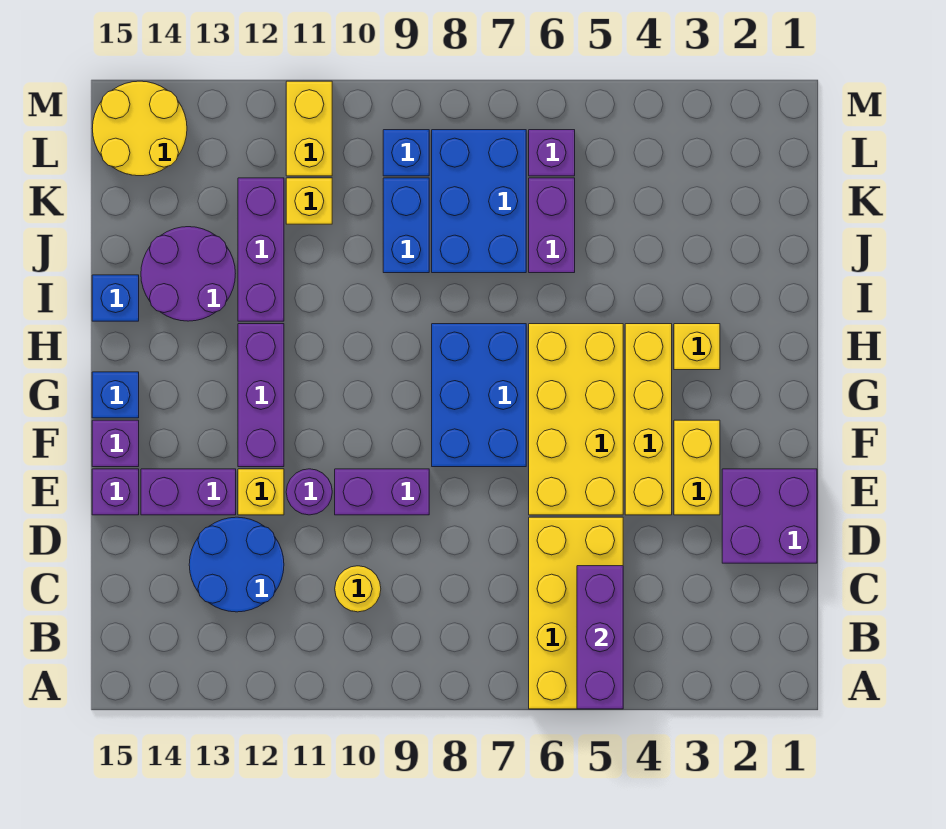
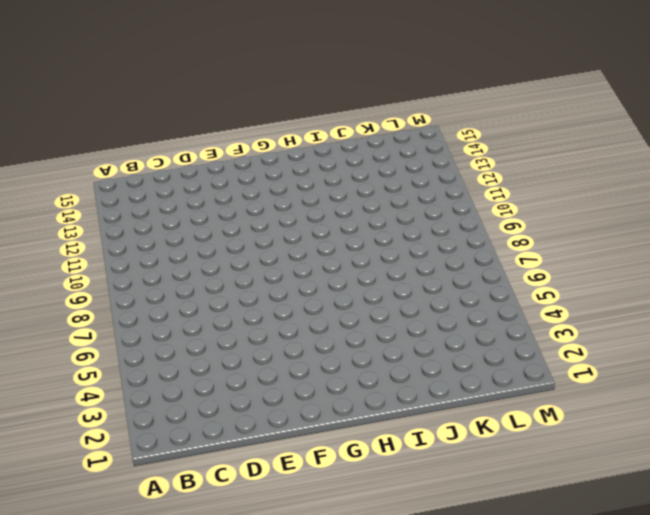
none -> yellow brick A5:D6 level 1
none -> yellow round brick C10 level 1
none -> blue round brick C12:D13 level 1

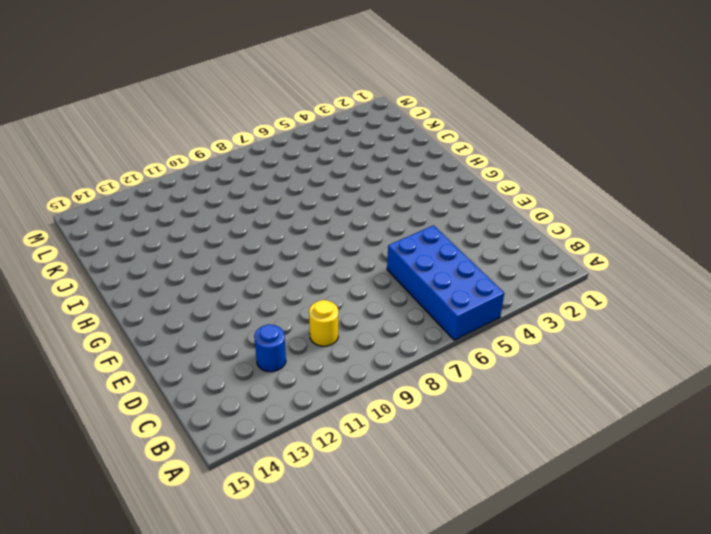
blue brick A5:D6 level 1 -> yellow brick A5:D6 level 1
blue round brick C12 level 1 -> blue round brick C12:D13 level 1
none -> purple brick D1:E2 level 1
none -> yellow brick E3:F3 level 1
none -> yellow brick E4:H4 level 1

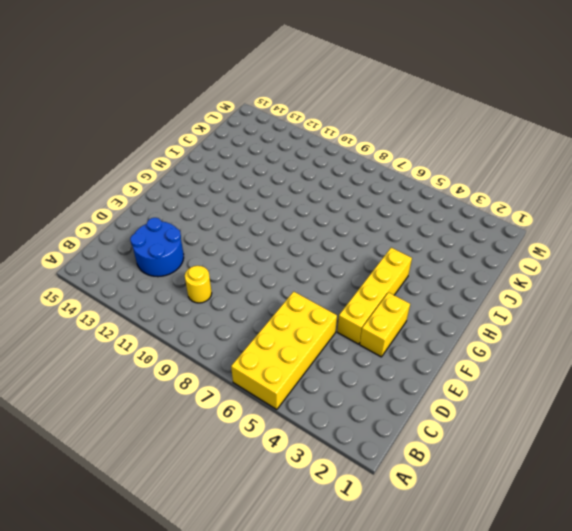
none -> purple brick D1:E2 level 1
none -> yellow brick E5:H6 level 1
none -> purple brick E9:E10 level 1

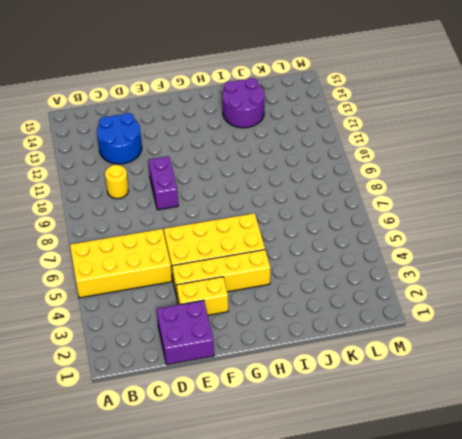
none -> purple round brick E11 level 1
none -> yellow brick E12 level 1
none -> purple brick E13:E14 level 1

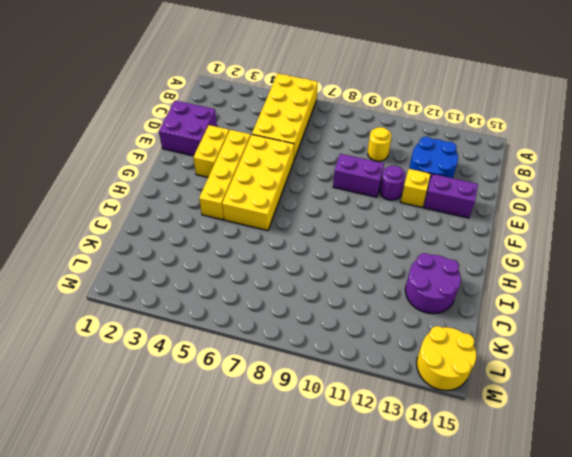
none -> purple brick E15 level 1
none -> blue brick F7:H8 level 1
none -> purple brick F12:H12 level 1

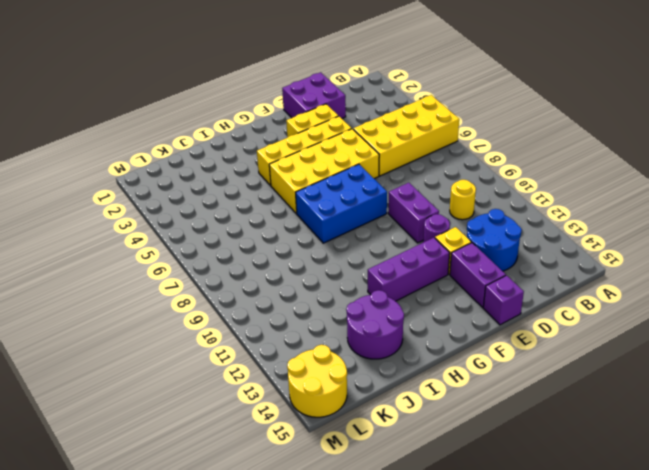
none -> purple brick F15 level 1
none -> blue brick G15 level 1
none -> yellow brick H3 level 1

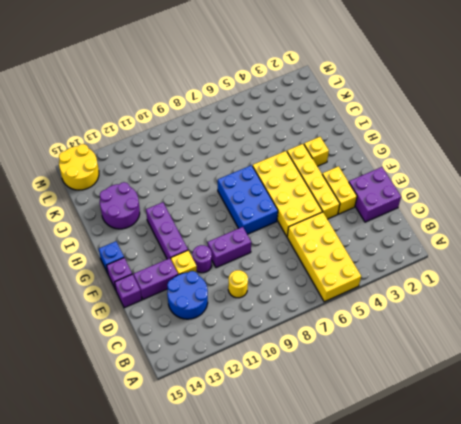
none -> purple brick I12:K12 level 1
none -> blue brick I15 level 1
none -> purple brick J6:K6 level 1

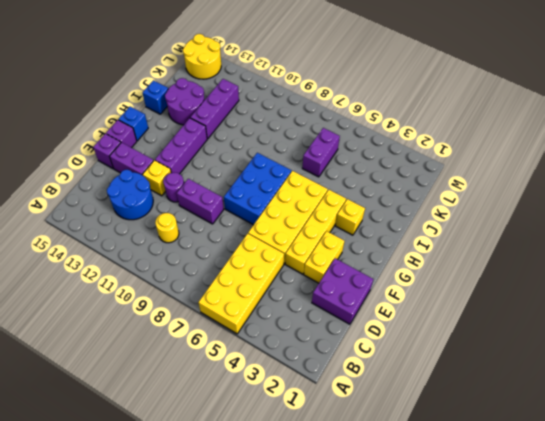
none -> blue brick J7:L8 level 1
none -> blue brick J9:K9 level 1
none -> yellow brick K11 level 1

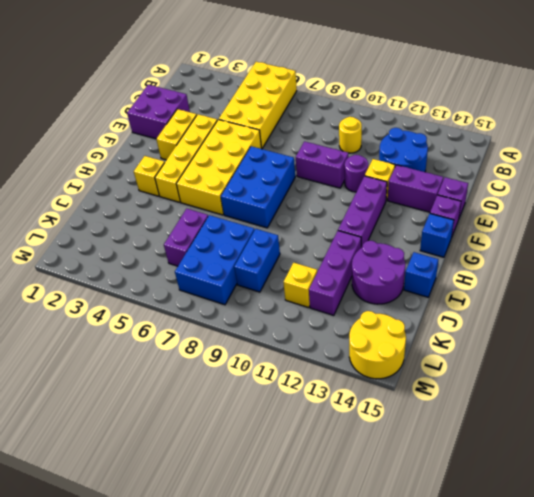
none -> purple brick L6 level 1
none -> blue brick L9 level 1
none -> yellow brick L11:M11 level 1

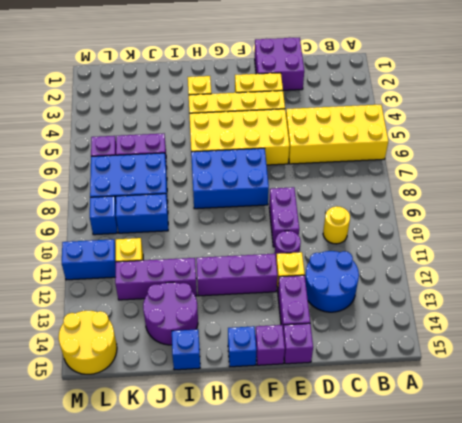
blue brick L11:M11 level 1 -> yellow brick L11:M11 level 1
none -> purple brick A5:C5 level 2

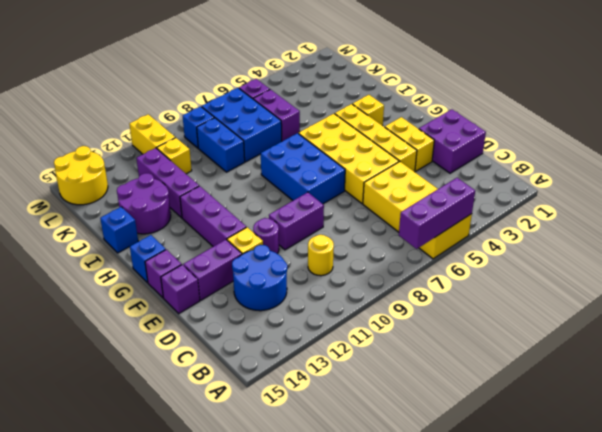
purple brick A5:A7 level 2 -> purple brick A5:C5 level 2

